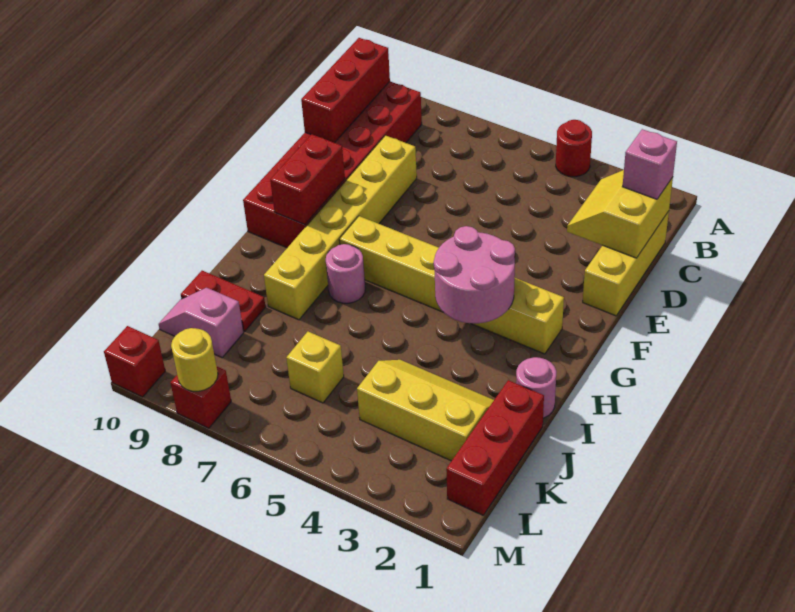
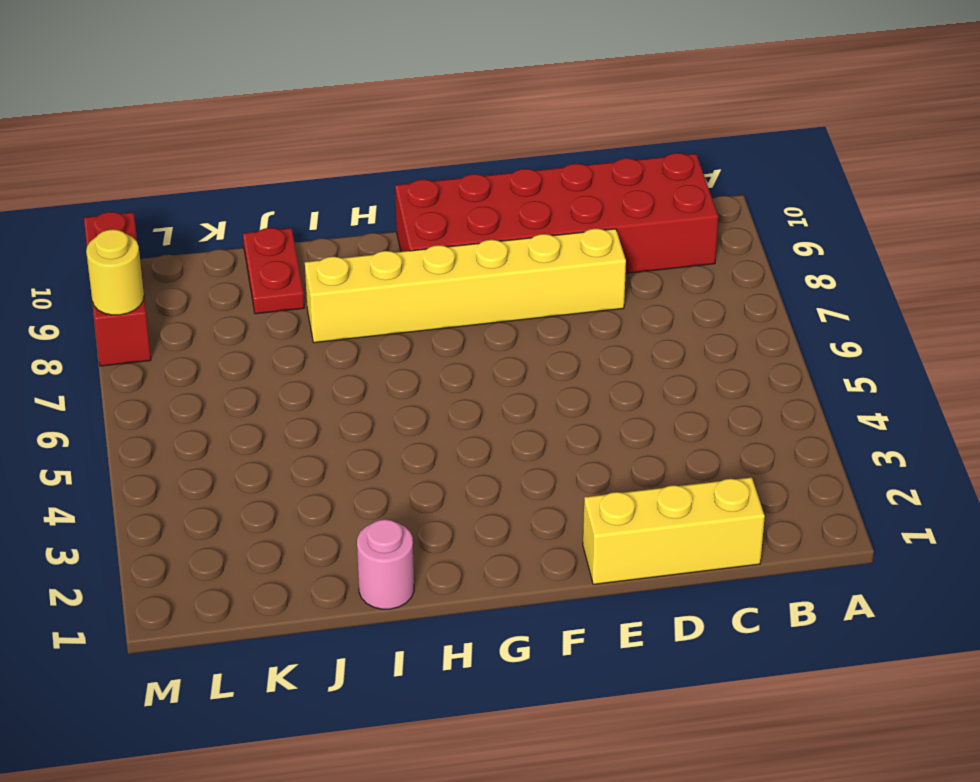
none -> red round brick A4 level 1
none -> yellow brick G2:G7 level 1
none -> pink round brick H7 level 1

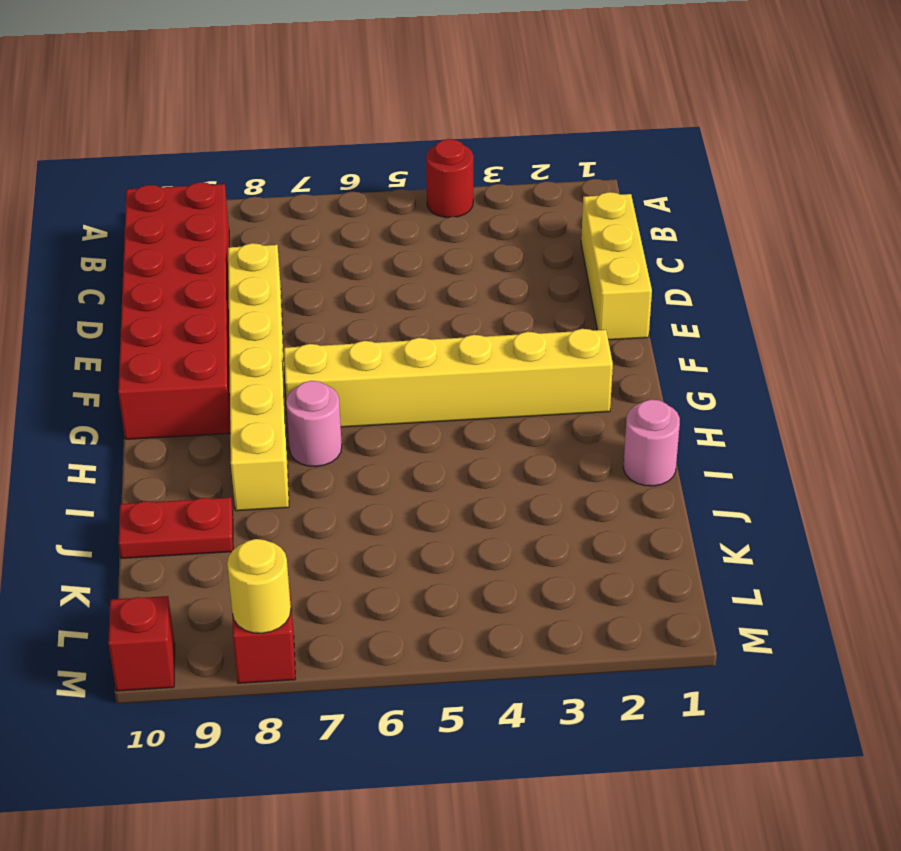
none -> red brick J1:L1 level 1
none -> yellow slope J2:K4 level 1 top K
none -> yellow brick K6 level 1

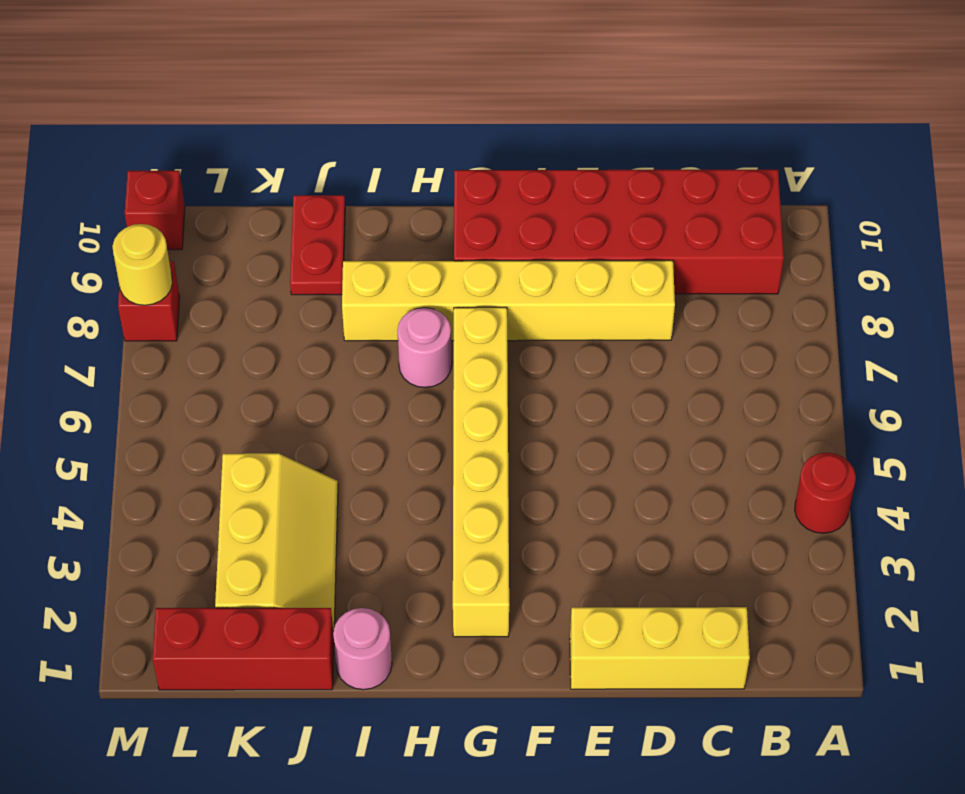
none -> yellow brick K6 level 1
none -> pink slope K9:K10 level 1 top 9
none -> red brick B10:D10 level 2

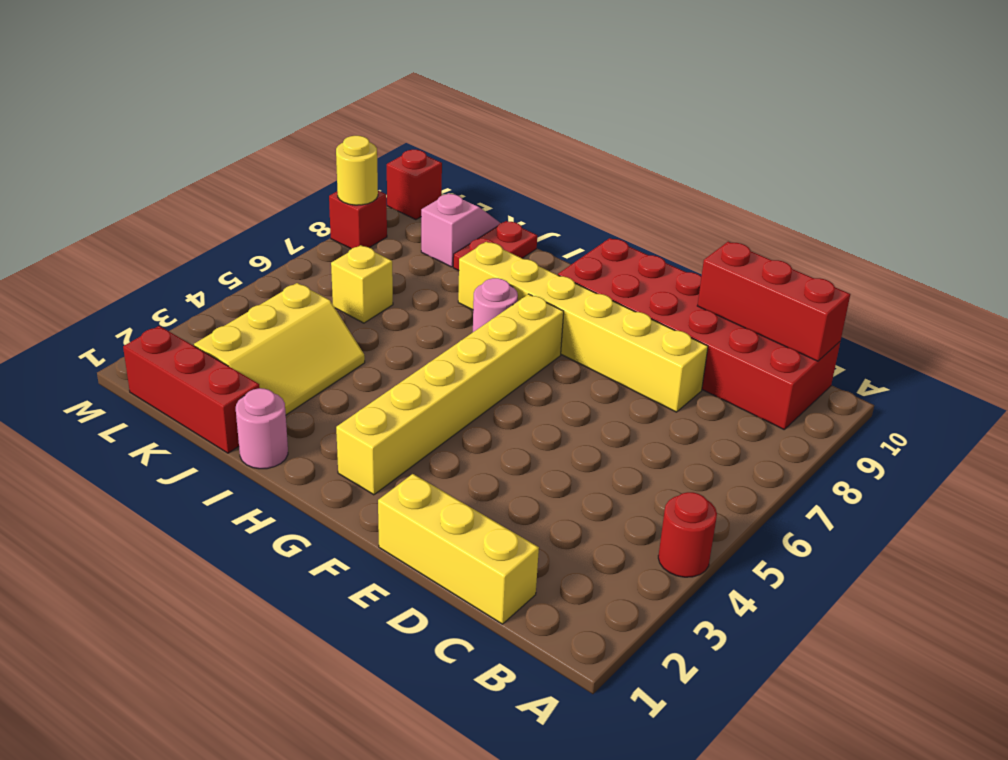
none -> yellow slope C1:D2 level 2 top 1
none -> red brick F9:G9 level 2
none -> pink round brick G3:H4 level 2

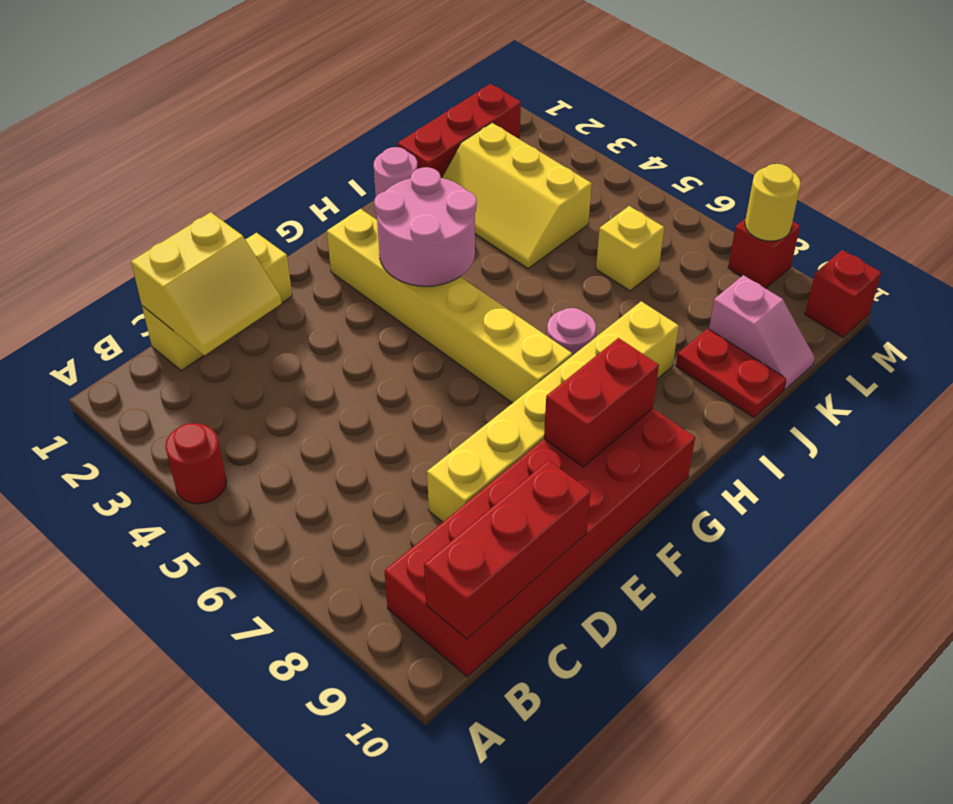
none -> pink brick C1 level 3

